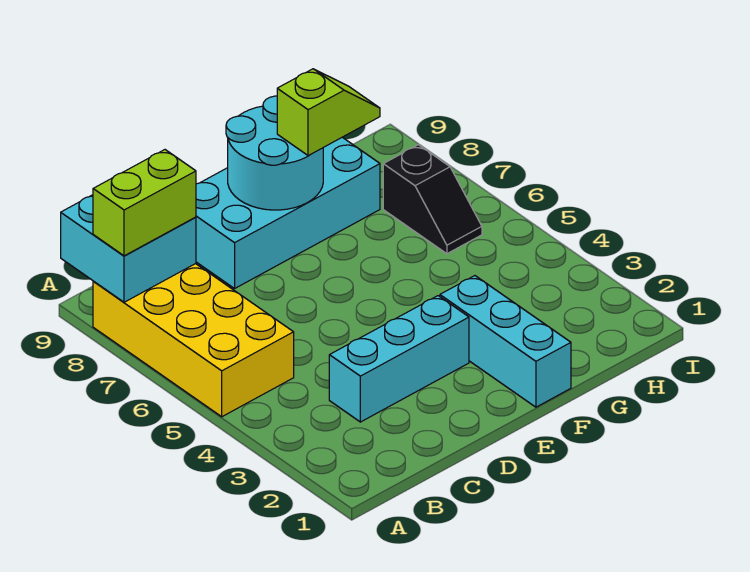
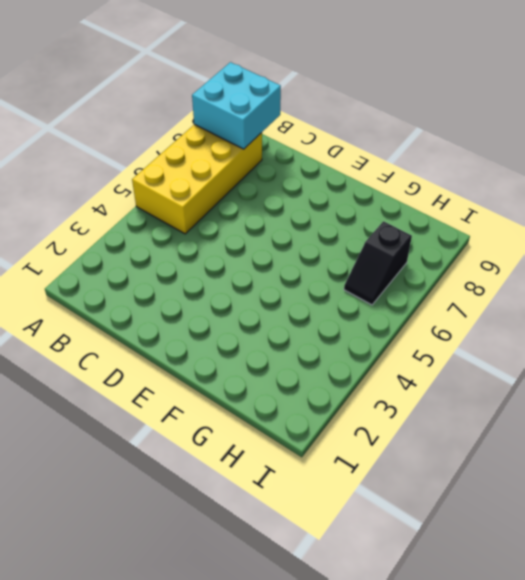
none -> cyan brick C3:E3 level 1
none -> cyan brick D8:G9 level 1

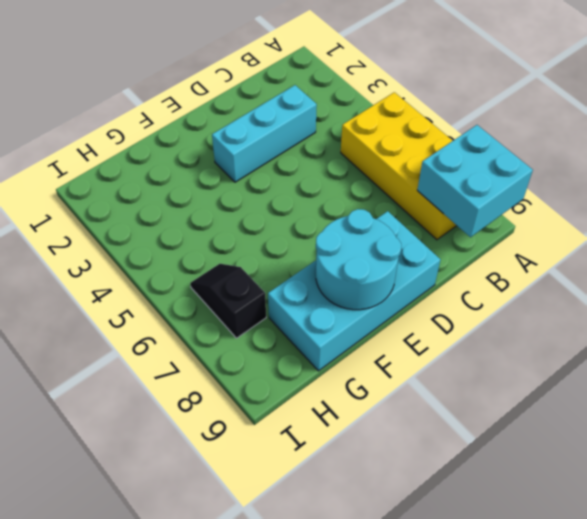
none -> cyan brick F1:F3 level 1
none -> lime brick A8:B8 level 3

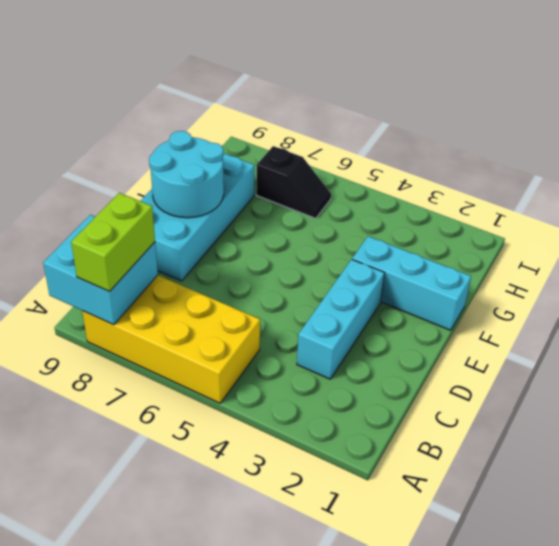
none -> lime slope F8:G8 level 3 top F

